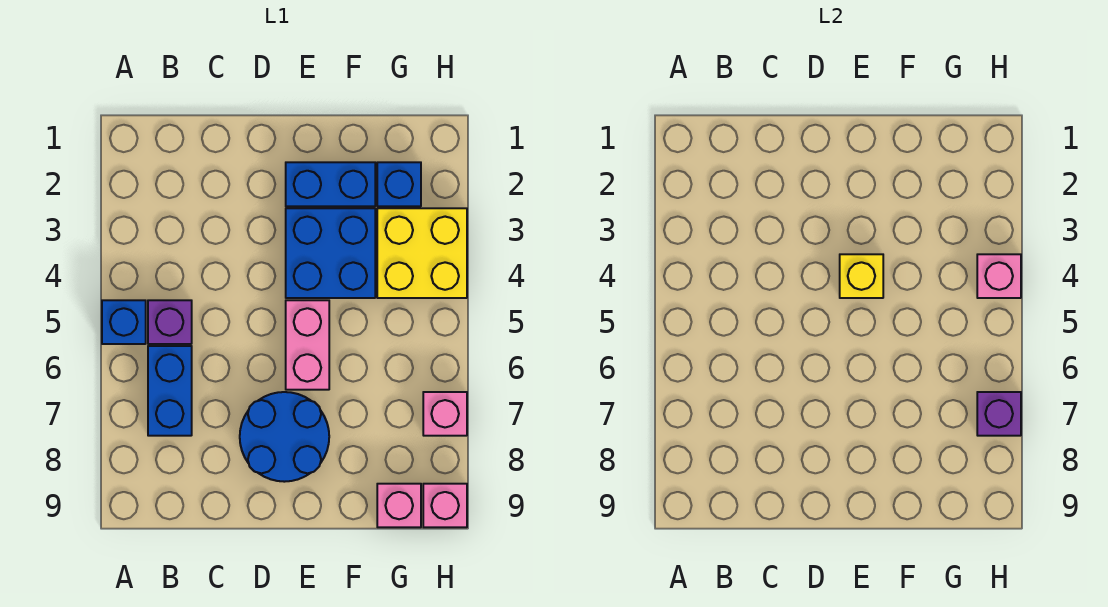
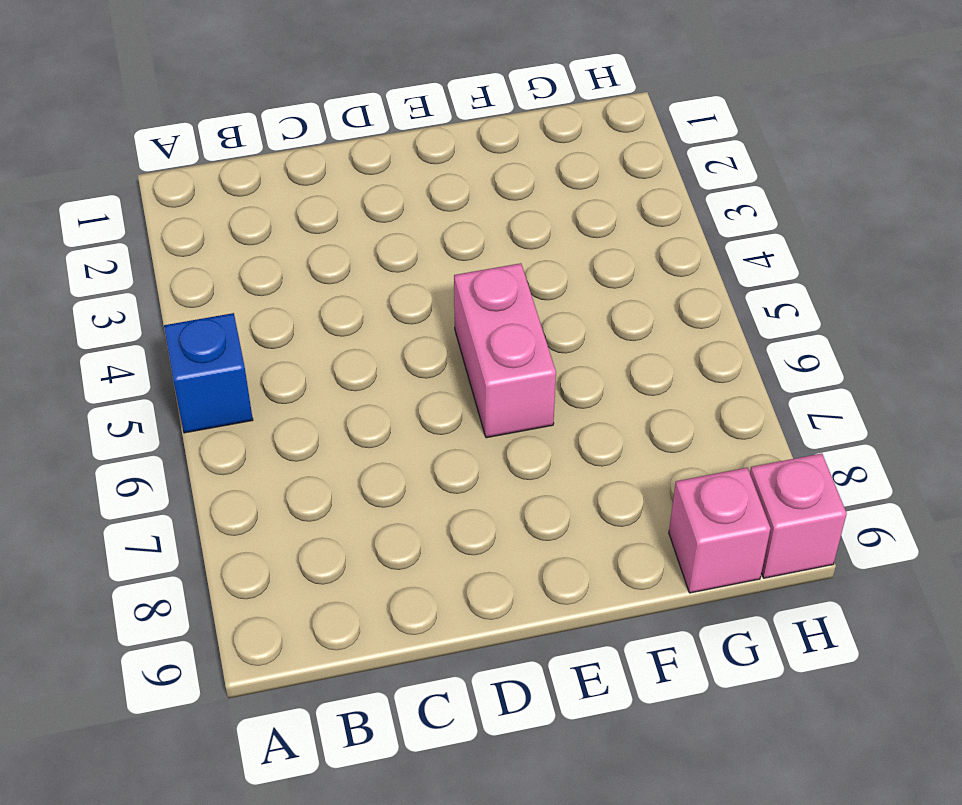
none -> purple brick B5 level 1
none -> blue brick B6:B7 level 1
none -> blue round brick D7:E8 level 1

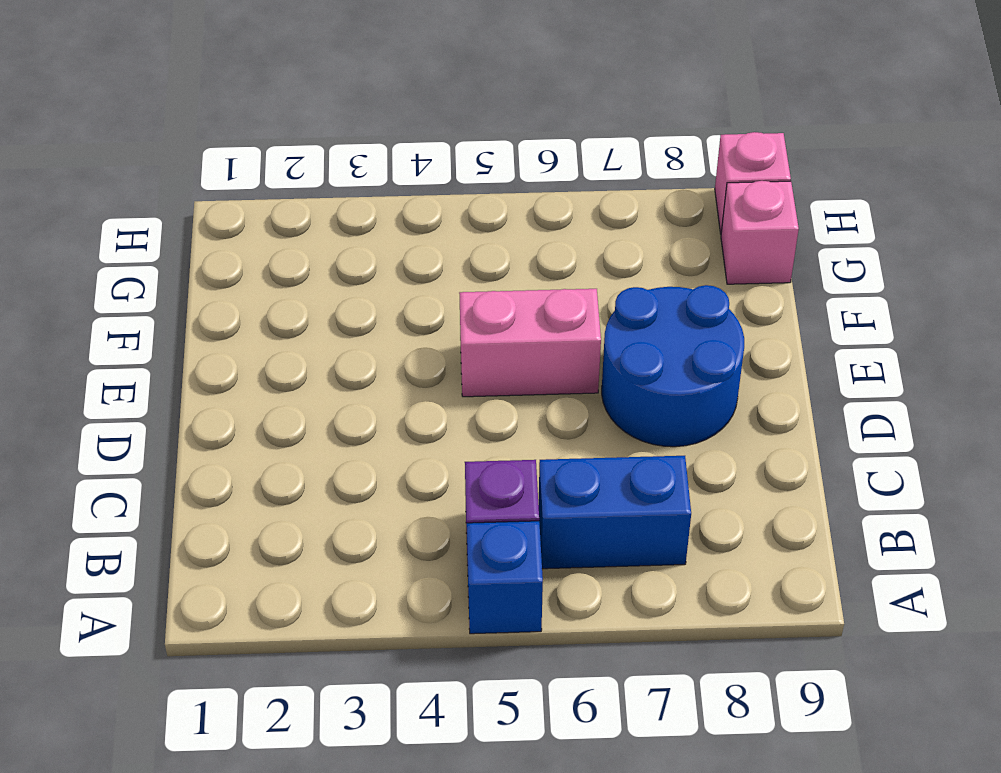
none -> blue brick E2:F2 level 1
none -> blue brick E3:F4 level 1
none -> blue brick G2 level 1

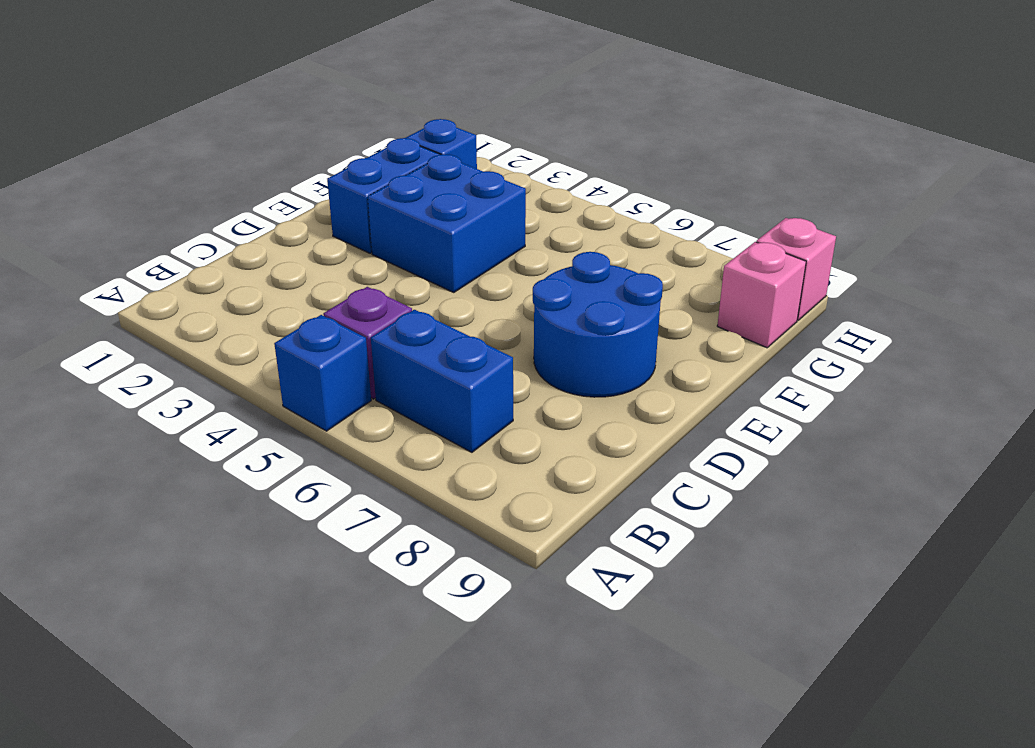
none -> pink brick E5:E6 level 1
none -> yellow brick G3:H4 level 1
none -> pink brick H7 level 1

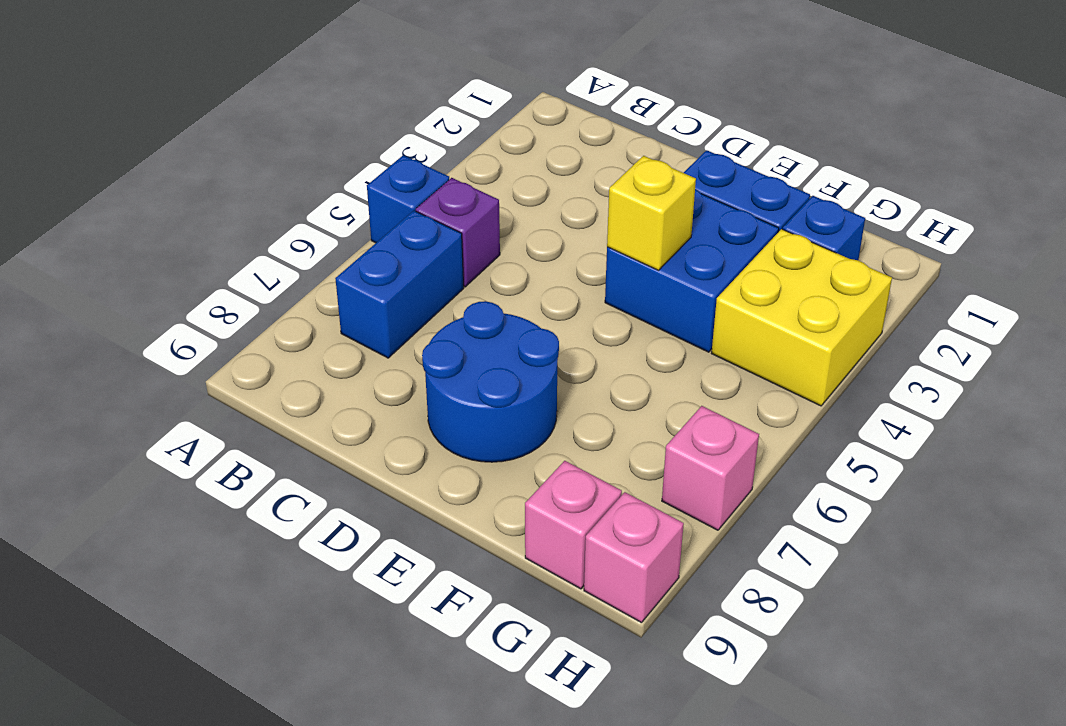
none -> pink brick E5:E6 level 1
none -> pink brick H4 level 2
none -> purple brick H7 level 2

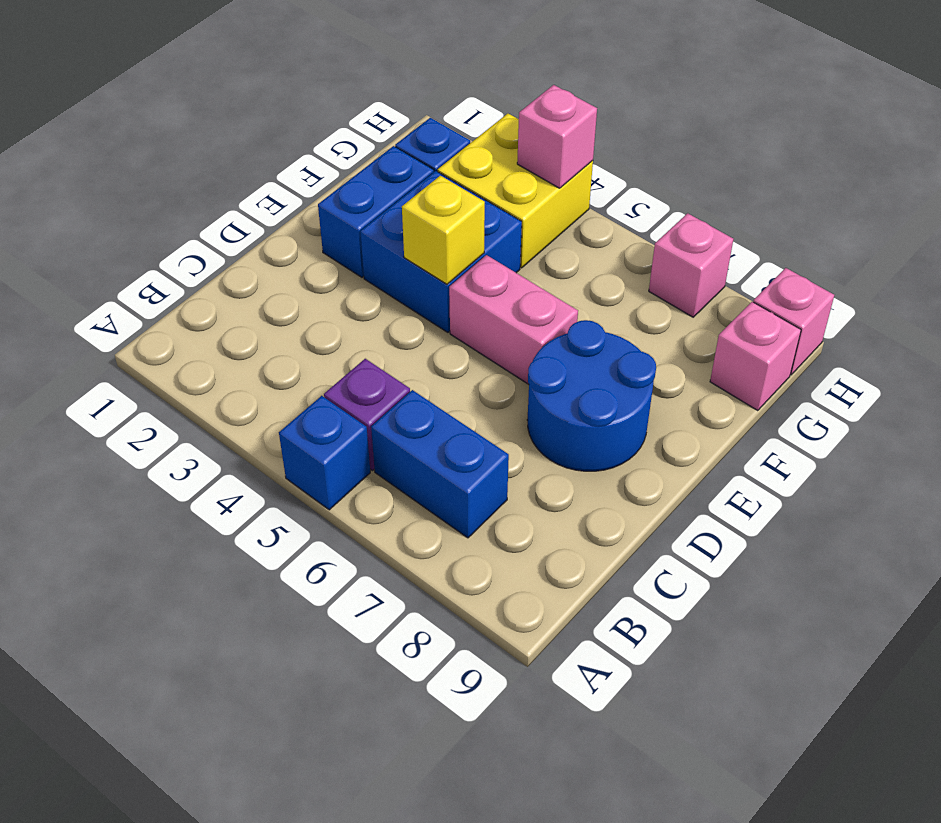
none -> purple brick H7 level 2

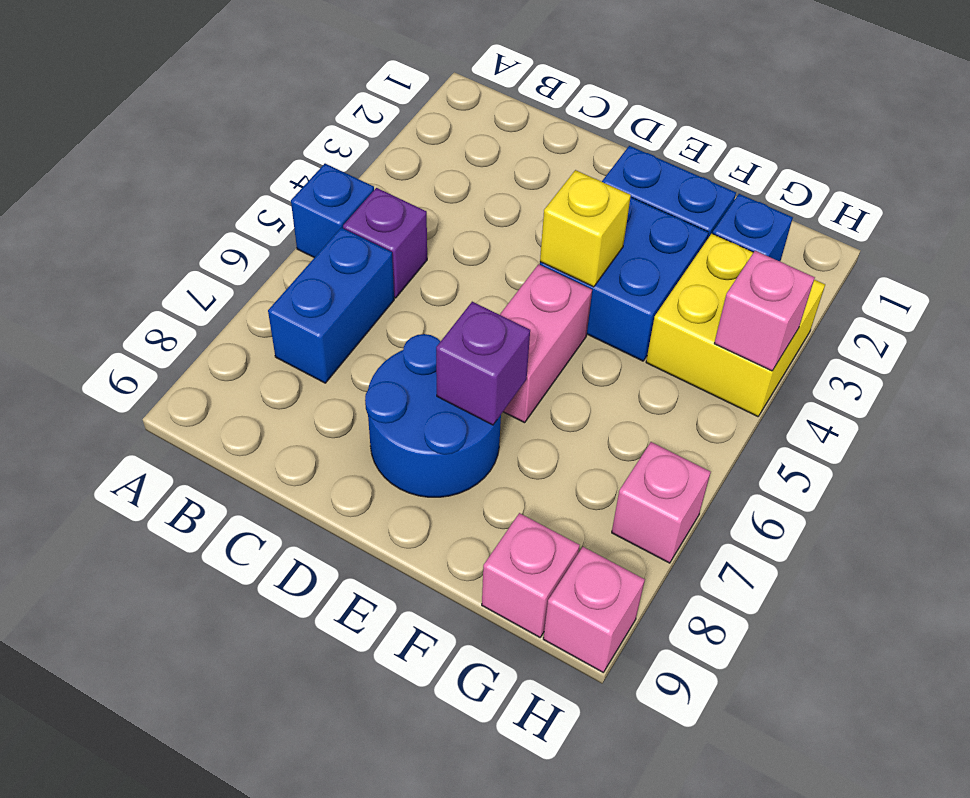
purple brick E7 level 2 -> purple brick H7 level 2

